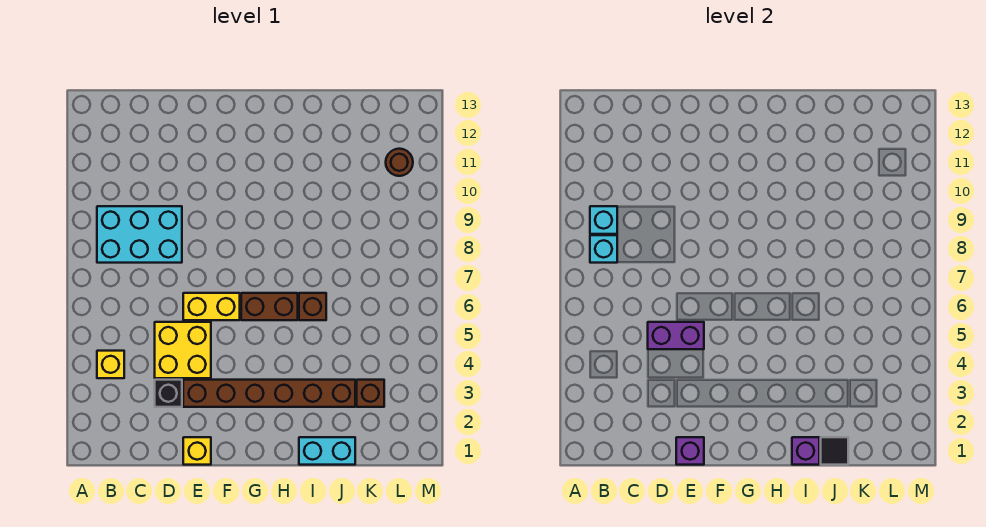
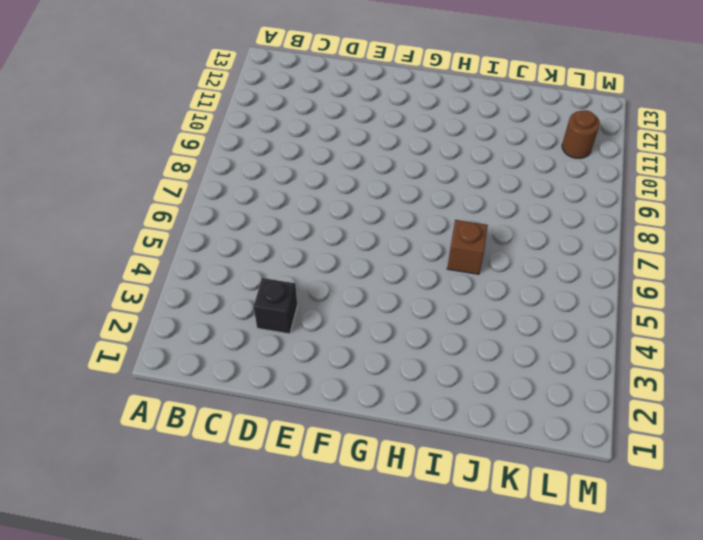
none -> yellow brick B4 level 1
none -> cyan brick B8:D9 level 1
none -> yellow brick D4:E5 level 1

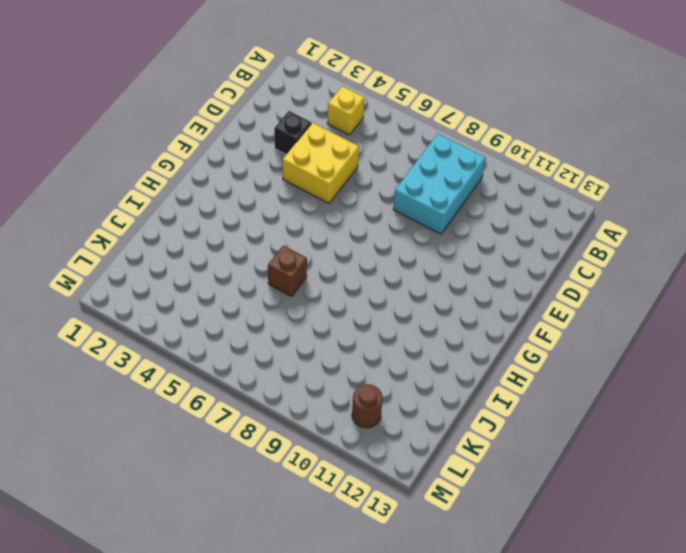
none -> yellow brick E1 level 1
none -> brown brick E3:J3 level 1
none -> yellow brick E6:F6 level 1

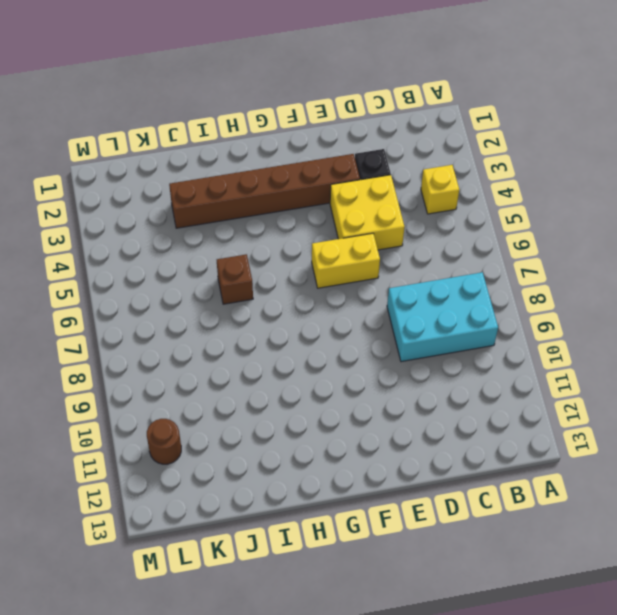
none -> yellow brick E1 level 1
none -> brown brick G6:H6 level 1
none -> cyan brick I1:J1 level 1

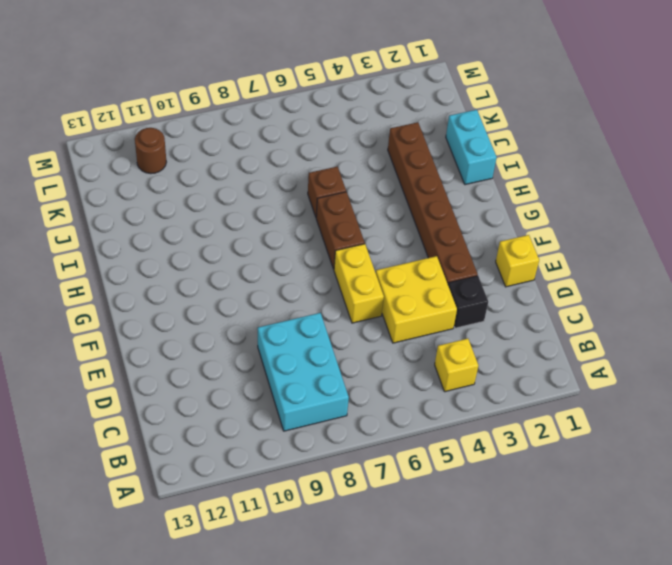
none -> brown brick K3 level 1
none -> cyan brick B8 level 2
none -> cyan brick B9 level 2

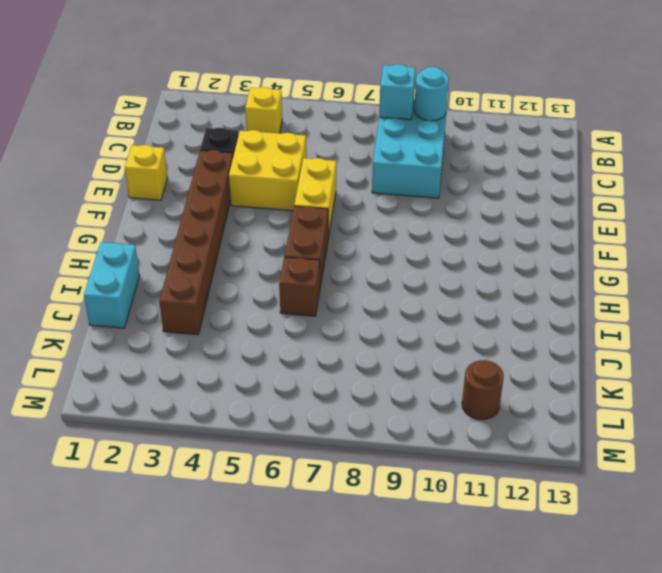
cyan round brick B9 level 2 -> cyan brick B9 level 2
none -> brown brick K3 level 1
none -> purple brick D5:E5 level 2
none -> purple brick E1 level 2

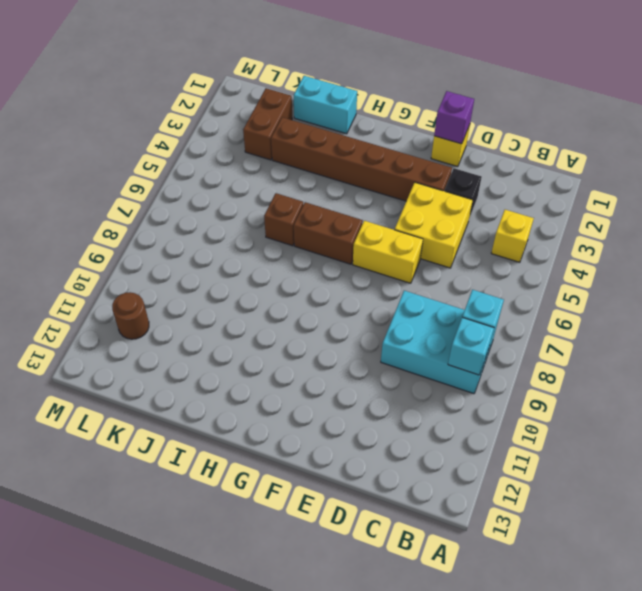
brown brick K2:K3 level 1 -> brown brick K3 level 1
none -> purple brick D5:E5 level 2
none -> purple brick I1 level 2
none -> black tile J1 level 2

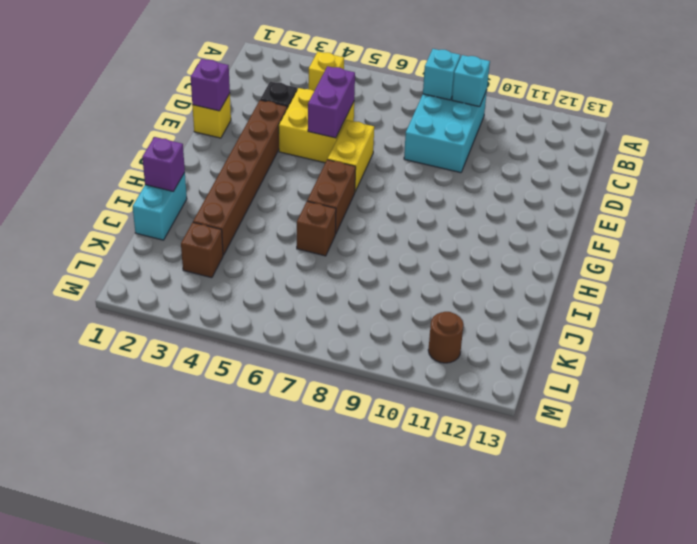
none -> black tile J1 level 2

